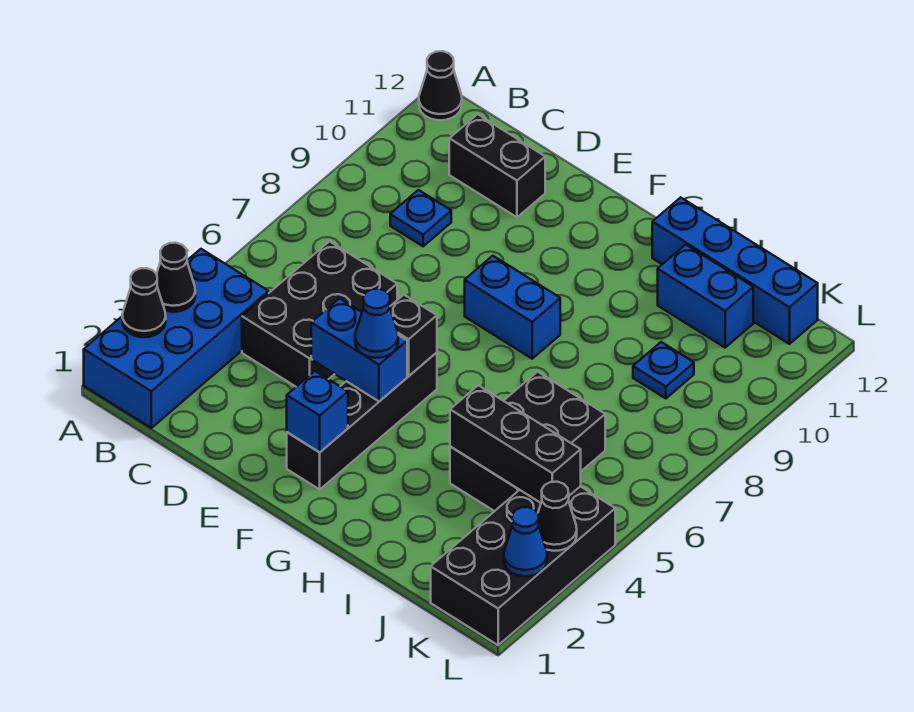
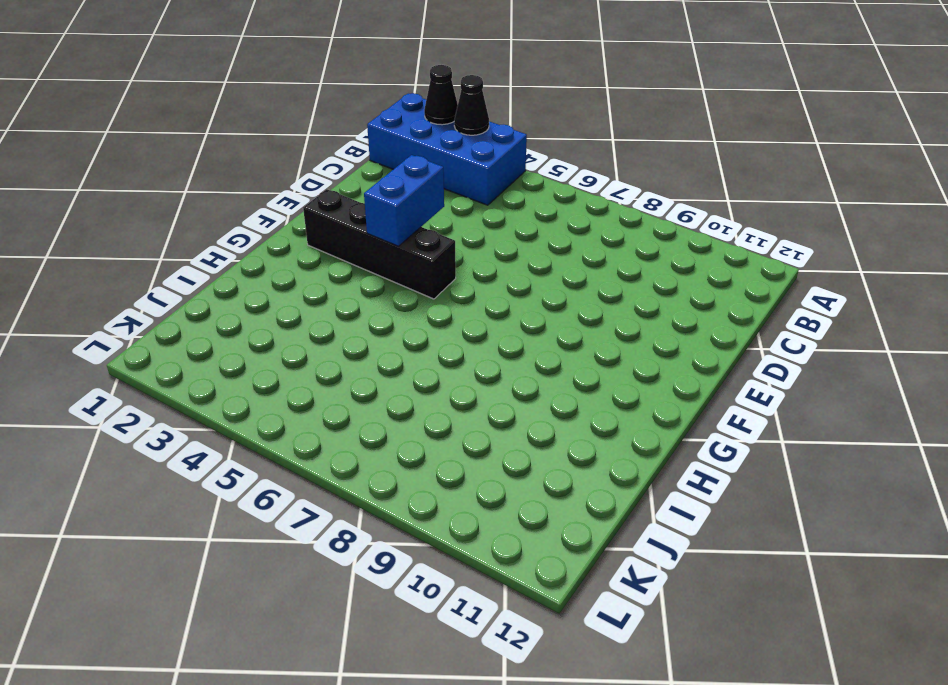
none -> black cone A12 level 1
none -> black brick C4:D6 level 1
none -> blue plate C9 level 1

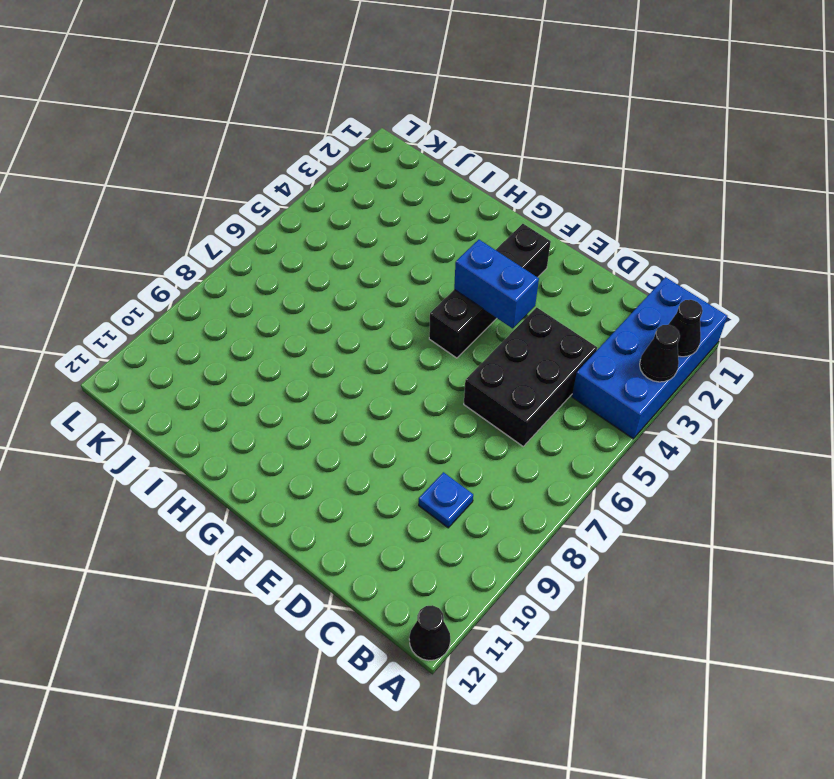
none -> black brick C11:D11 level 1
none -> blue brick F8:G8 level 1
none -> blue brick H12:K12 level 1

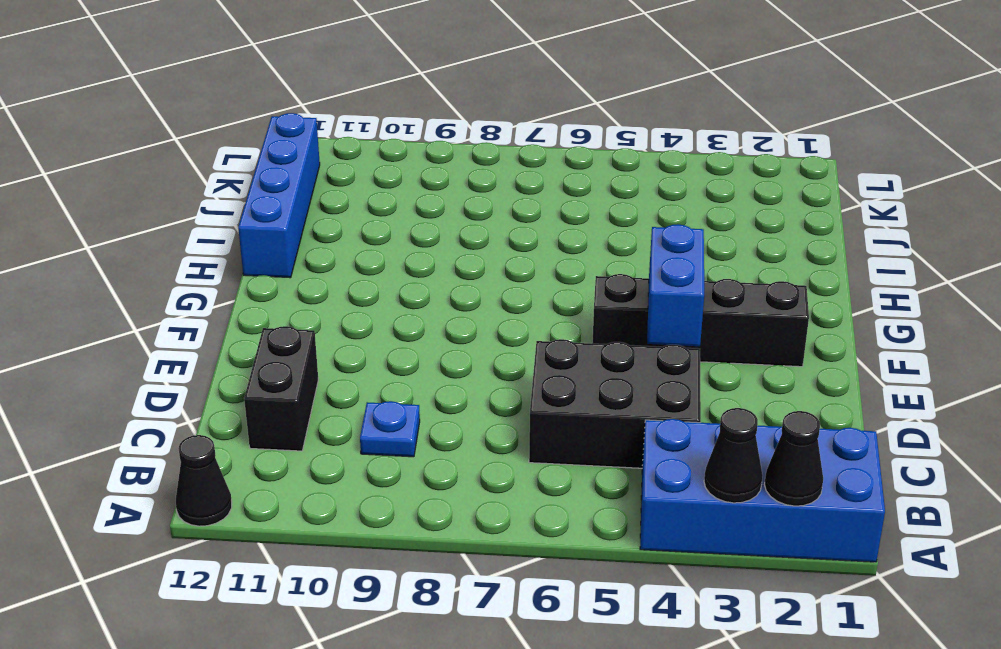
none -> blue brick F8:G8 level 1
none -> black brick I4:J6 level 1
none -> blue brick I11:J11 level 1

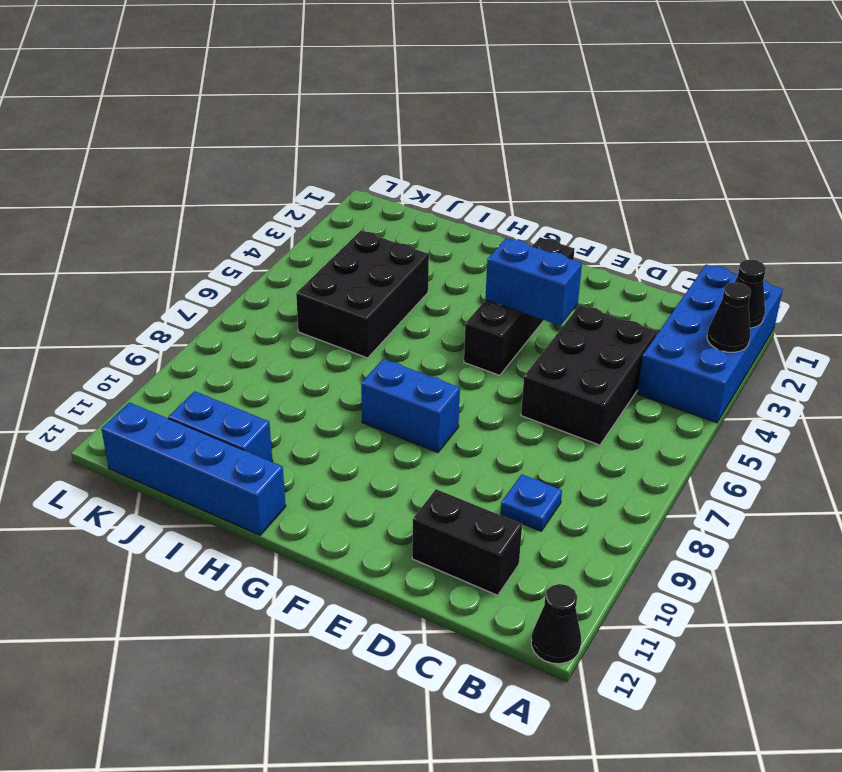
none -> blue plate J9 level 1
none -> black brick K1:L4 level 1
none -> blue brick F2 level 2

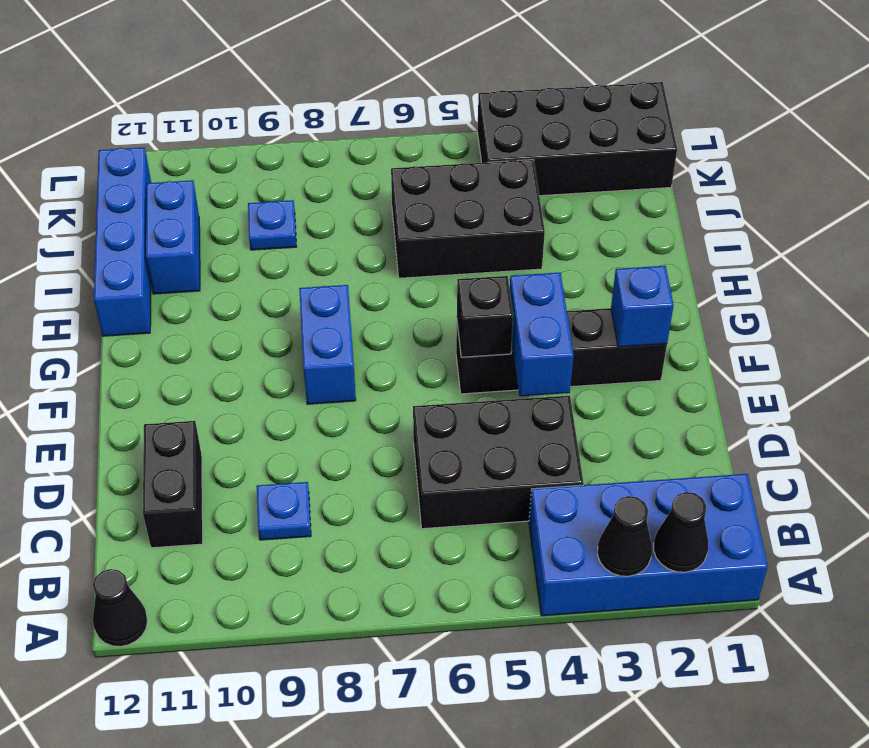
none -> black brick I4:K4 level 2
none -> blue cone L2 level 2
none -> black cone L3 level 2

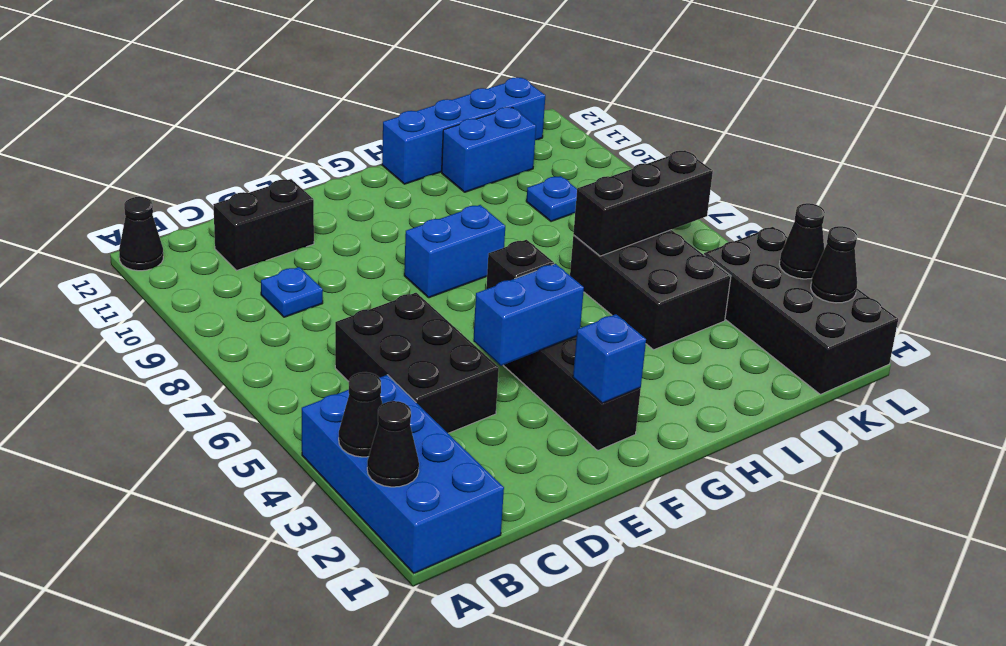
black brick I6:K6 level 2 -> black brick I4:K4 level 2
black cone L2 level 2 -> blue cone L2 level 2
none -> blue cone F4 level 3

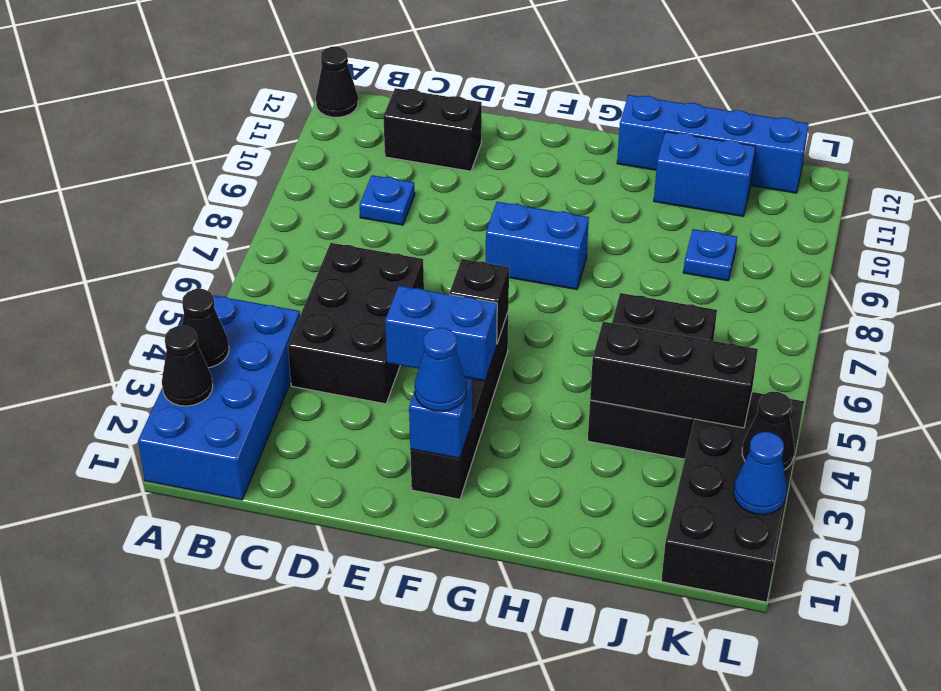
blue cone F2 level 3 -> blue cone F4 level 3

